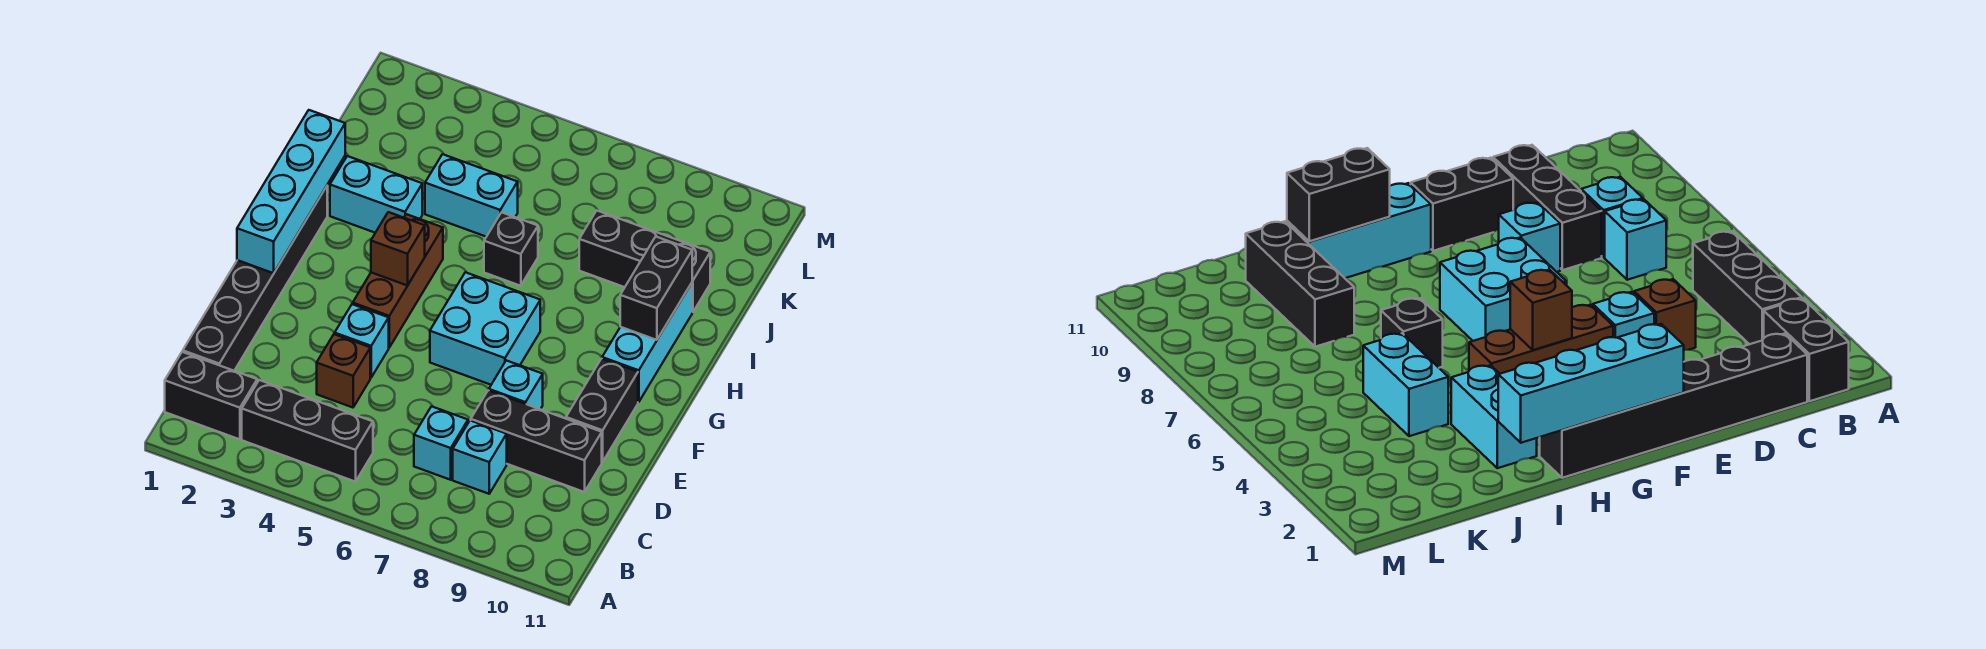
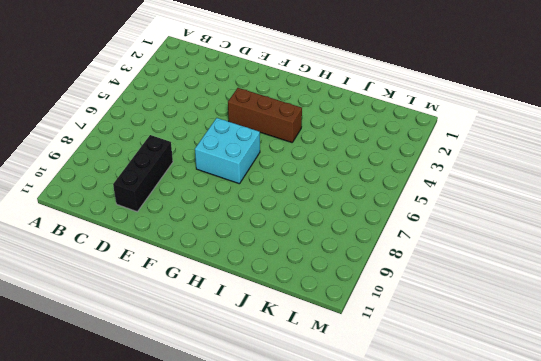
none -> black brick B1:B2 level 1
none -> black brick B3:B5 level 1
none -> black brick C1:H1 level 1

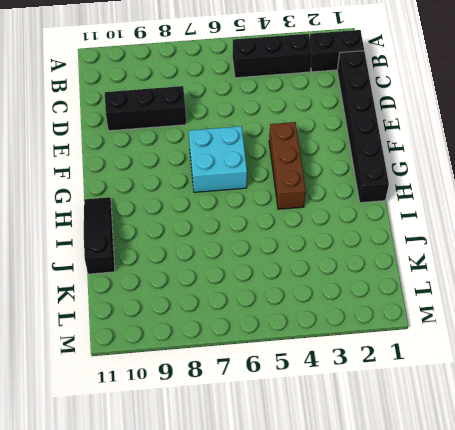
black slope H11:J11 level 1 top J -> none
none -> cyan brick C7 level 1
none -> cyan brick C8 level 1
none -> brown brick D4 level 1

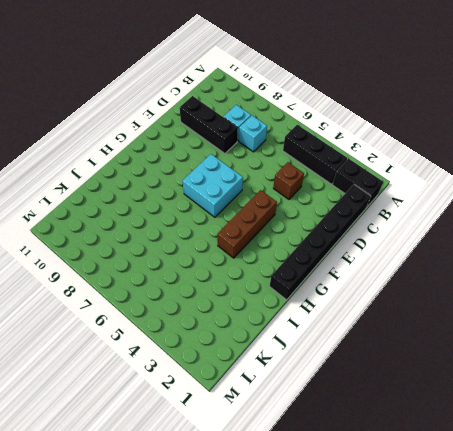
none -> cyan brick E4 level 1
none -> cyan brick E8 level 1
none -> black brick E10:F10 level 1

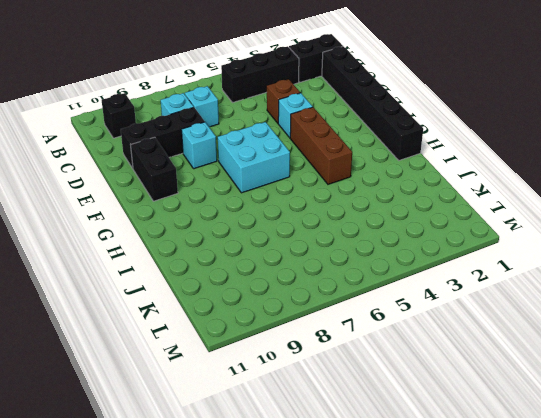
black brick B10 level 1 -> black brick I6 level 1
none -> cyan brick G10:I10 level 1
none -> cyan brick I2:I3 level 1
none -> cyan brick J4:J5 level 1

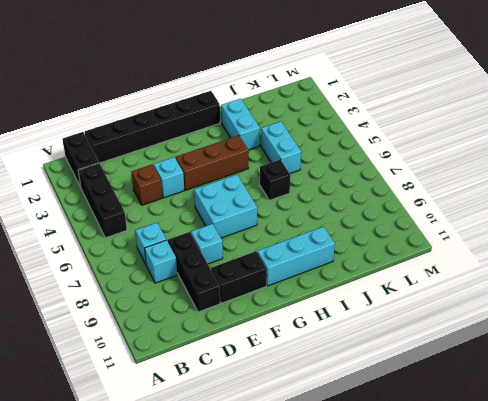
none -> black brick J8:J10 level 1
none -> cyan brick F1:I1 level 2
none -> brown brick G4 level 2

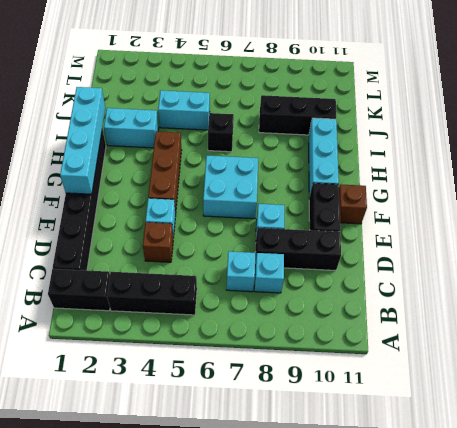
brown brick F11 level 1 -> brown brick G4 level 2
none -> black brick H10:I10 level 2

